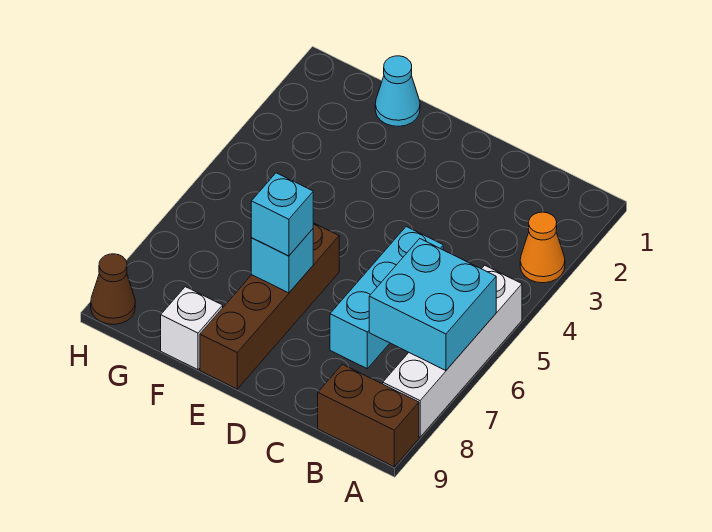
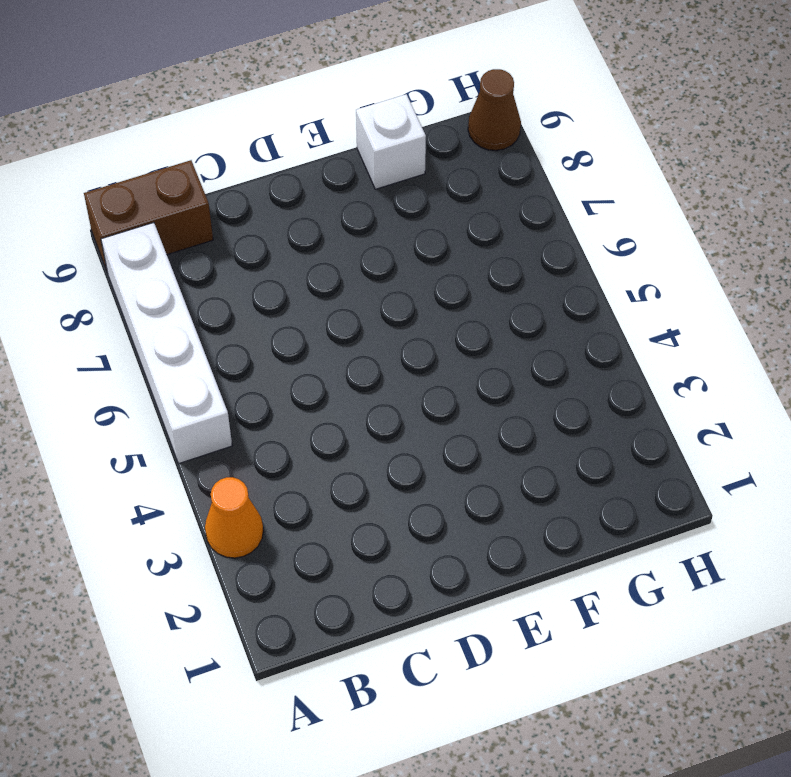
none -> cyan brick C5:C7 level 1
none -> brown brick E6:E9 level 1

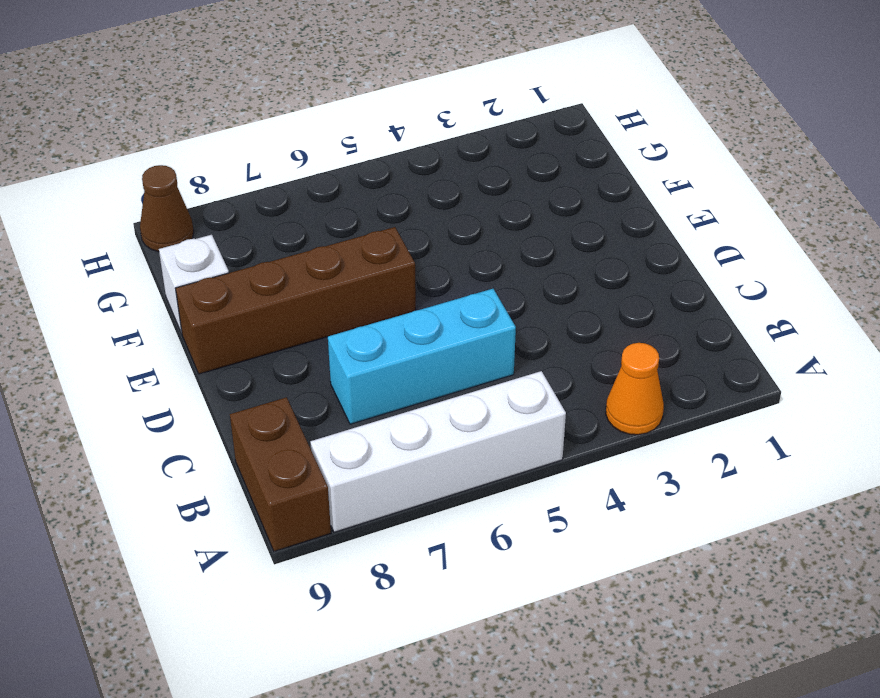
none -> cyan cone F1 level 1
none -> cyan brick A6:B7 level 2

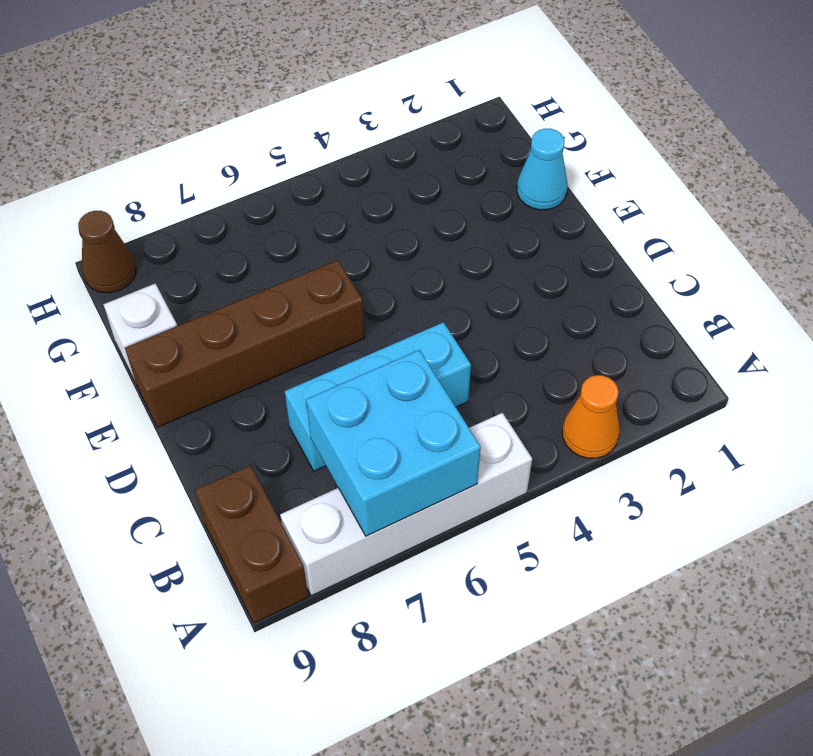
none -> cyan brick E7 level 2
none -> cyan brick E7 level 3

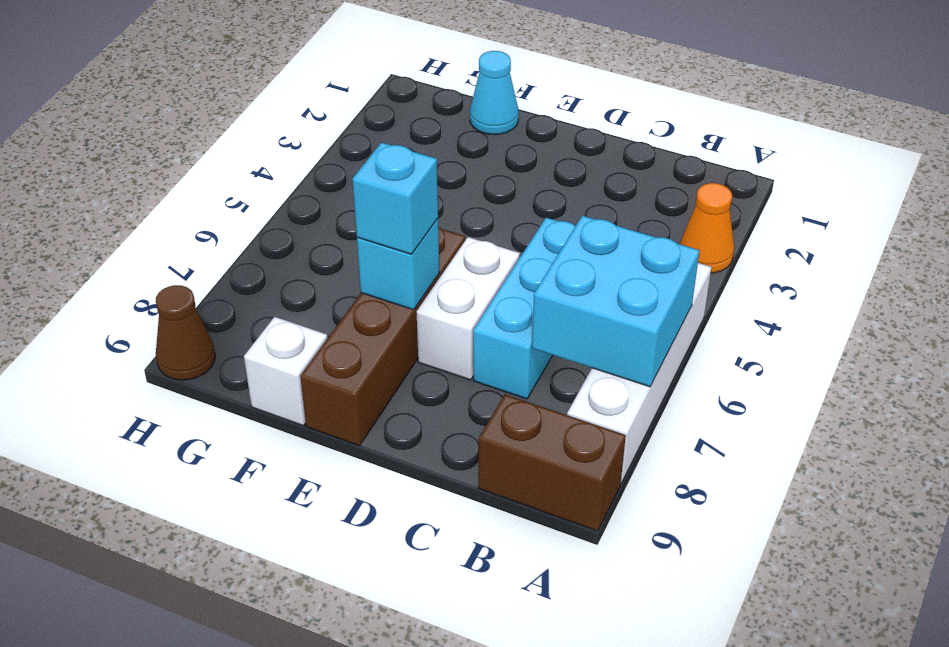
white brick D6:D7 level 1 -> none

